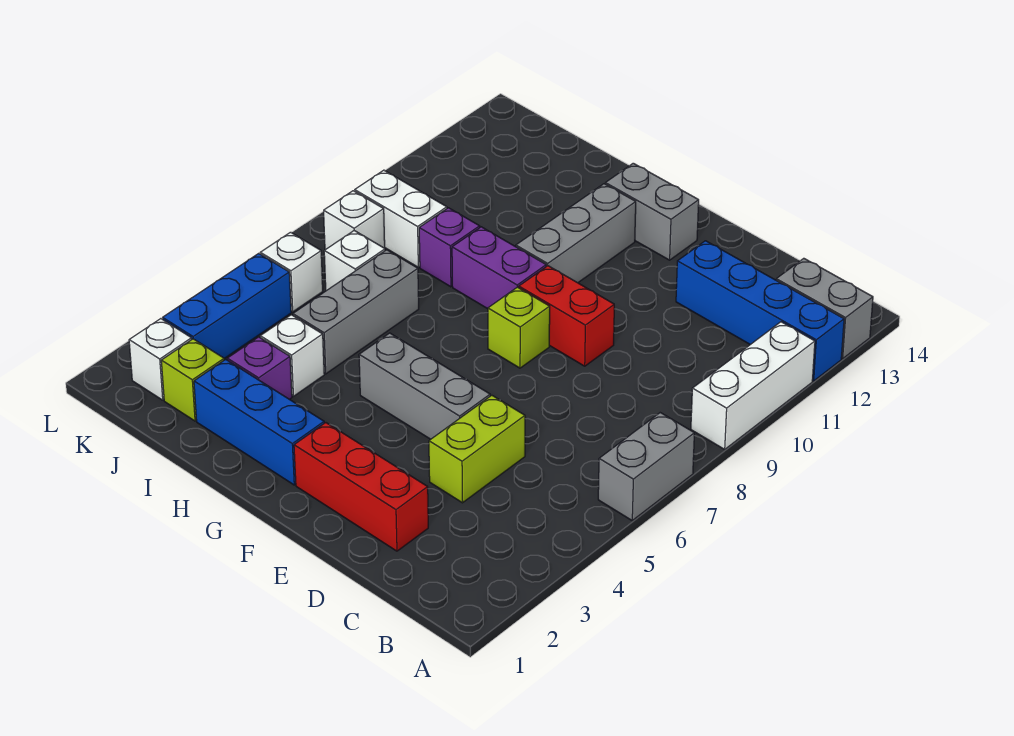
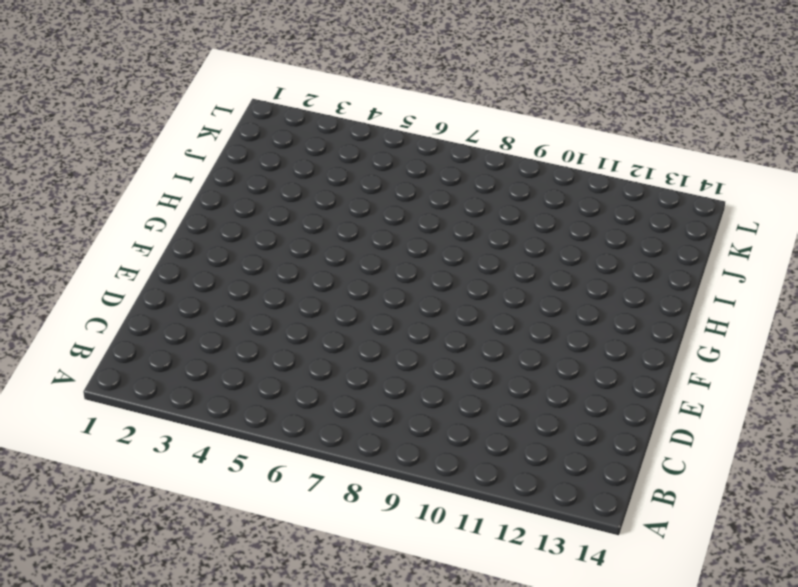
none -> grey brick A6:A7 level 1
none -> white brick A9:A11 level 1
none -> blue brick A12:D12 level 1

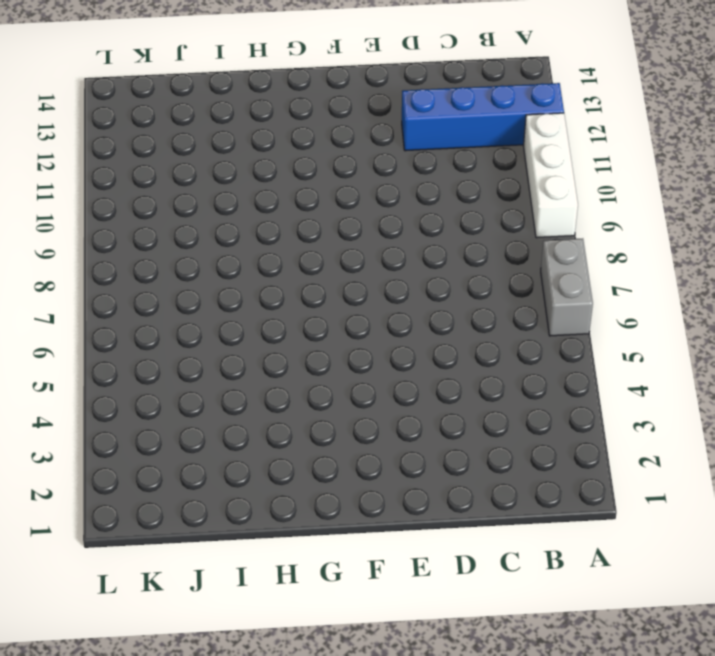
none -> grey brick A13:B13 level 1
none -> red brick D2:F2 level 1
none -> lime brick D4:D5 level 1

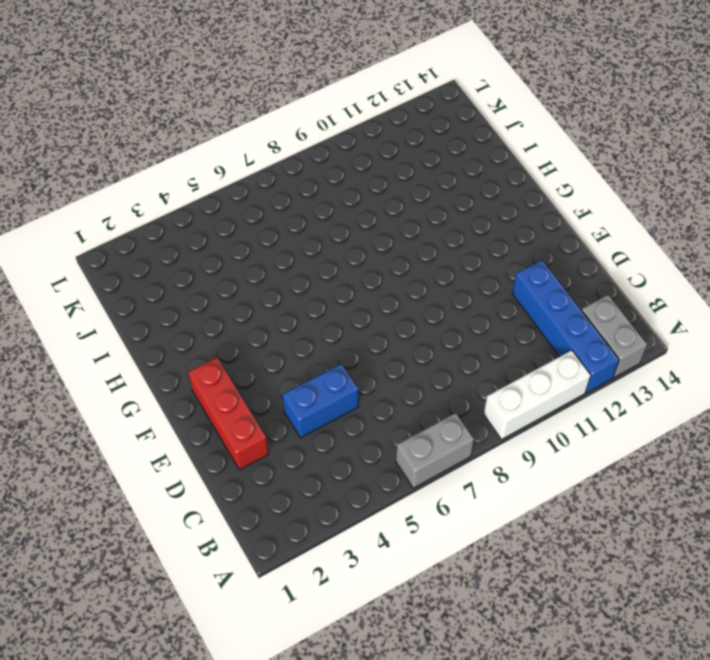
blue brick D4:D5 level 1 -> lime brick D4:D5 level 1
none -> grey brick E5:G5 level 1
none -> red brick E9:F9 level 1
none -> lime brick F8 level 1

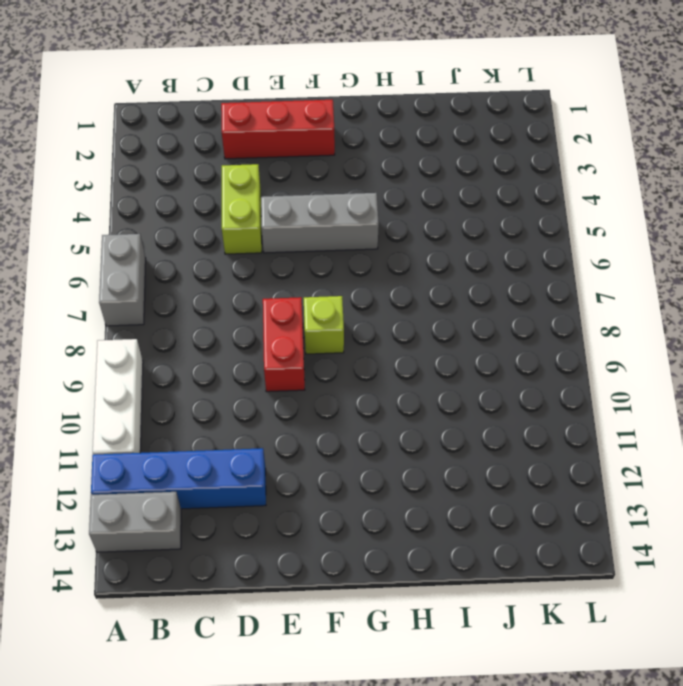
red brick E8:E9 level 1 -> red brick E9:F9 level 1
none -> grey brick F13:G13 level 1
none -> blue brick G2:I2 level 1
none -> purple brick G9:H9 level 1

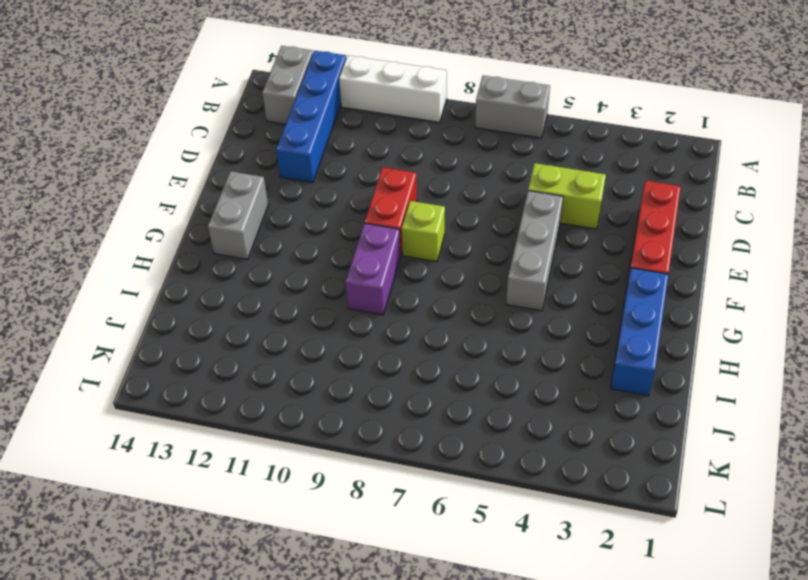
none -> grey brick G10:G12 level 1
none -> purple brick I3 level 1
none -> white brick I4 level 1

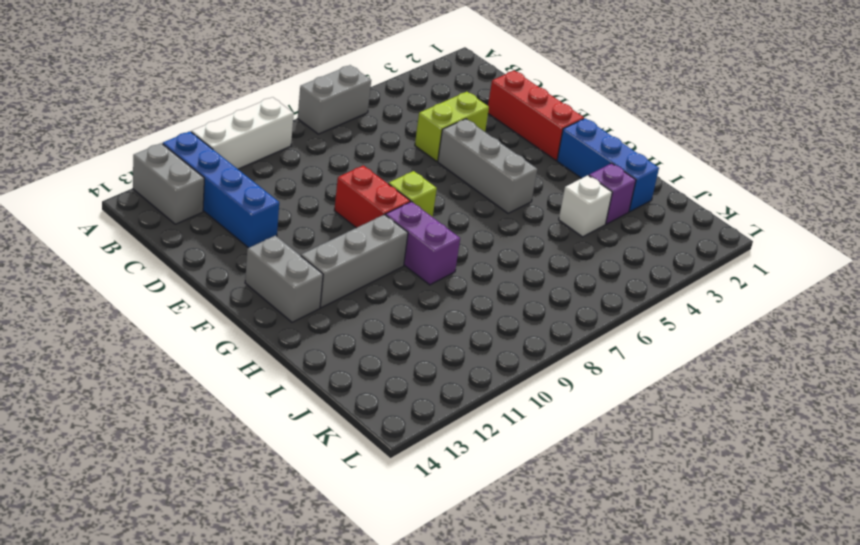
none -> grey brick I5:I7 level 1
none -> purple brick I9 level 1
none -> lime brick J2 level 1

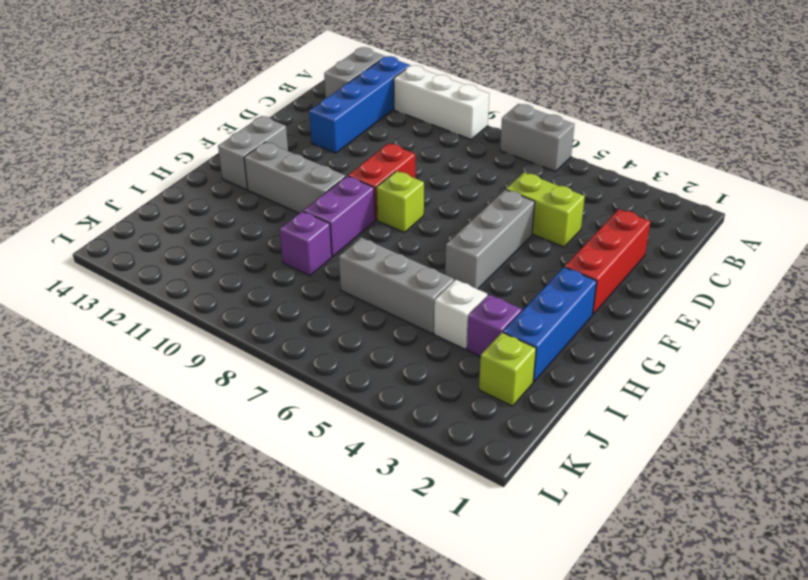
none -> white brick J7 level 1
none -> white brick J9:K9 level 1
none -> white brick K2 level 1

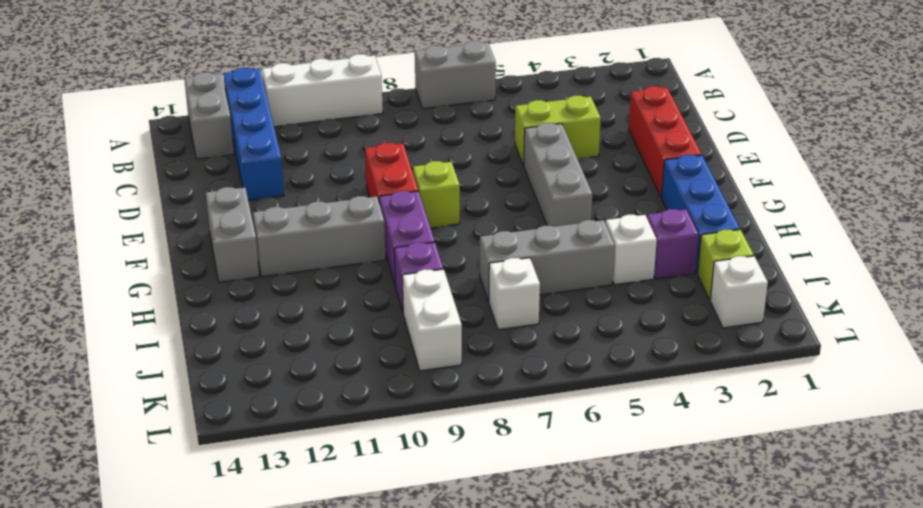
none -> blue brick K3:K5 level 1
none -> white brick K6 level 1
none -> white brick K8 level 1

